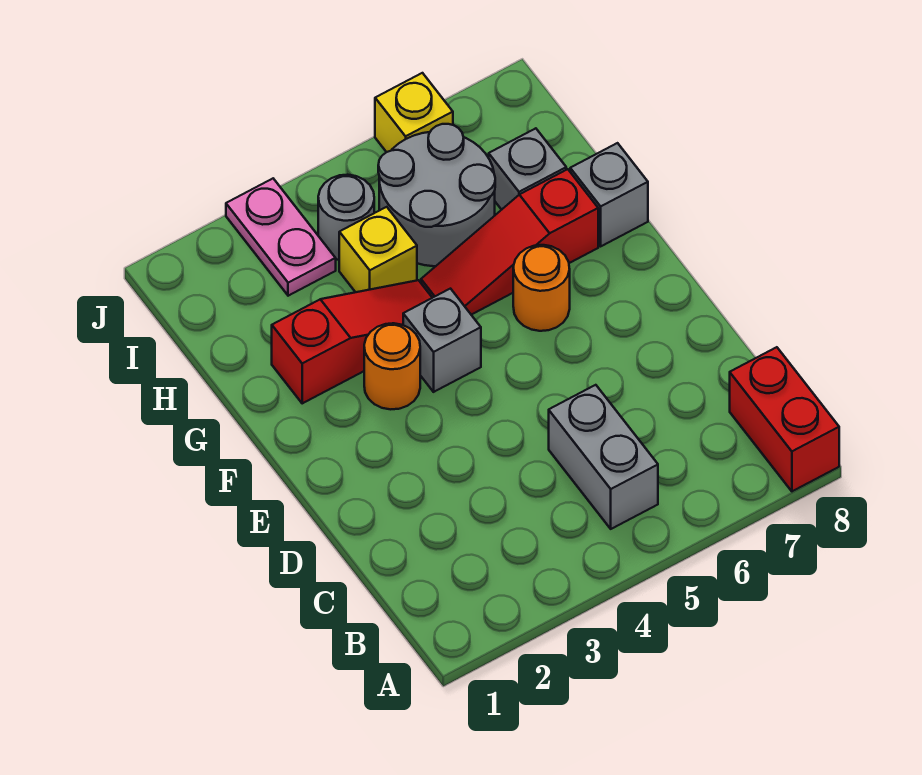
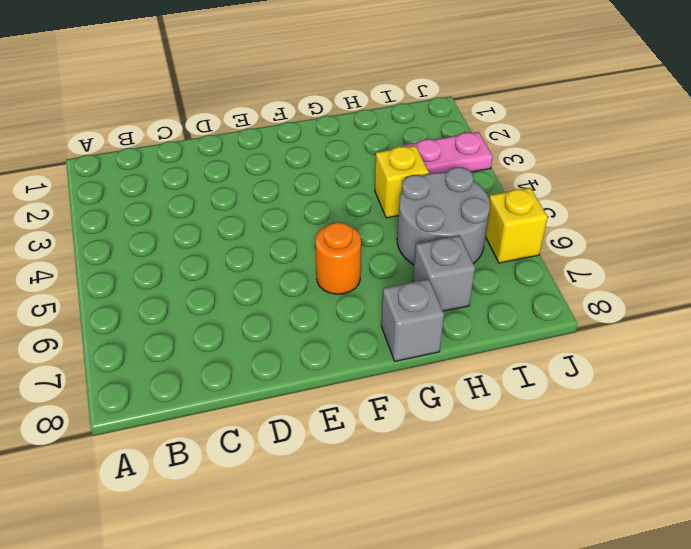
none -> red brick A8:B8 level 1
none -> grey brick B5:C5 level 1
none -> orange round brick F3 level 1

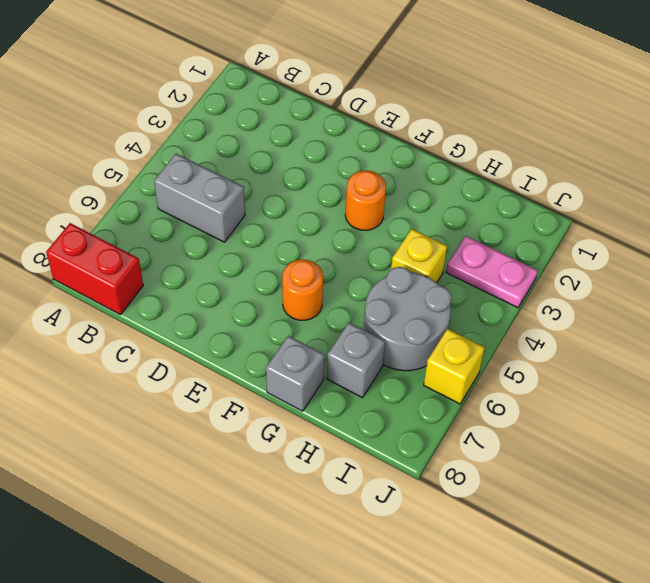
none -> grey brick F4 level 1
none -> red slope G2:G4 level 1 top 2
none -> red slope G5:G7 level 1 top 7

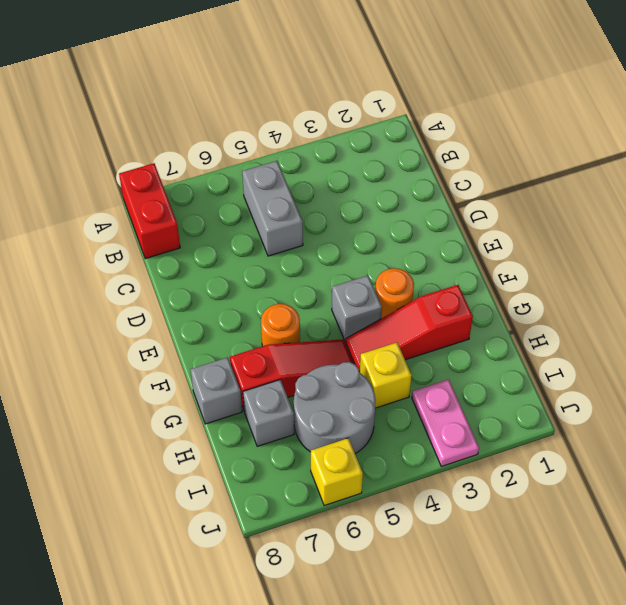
none -> grey round brick I4 level 1

